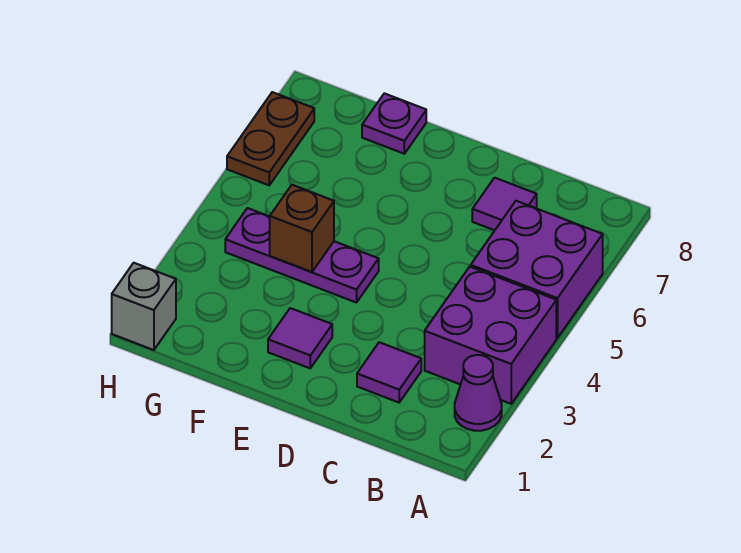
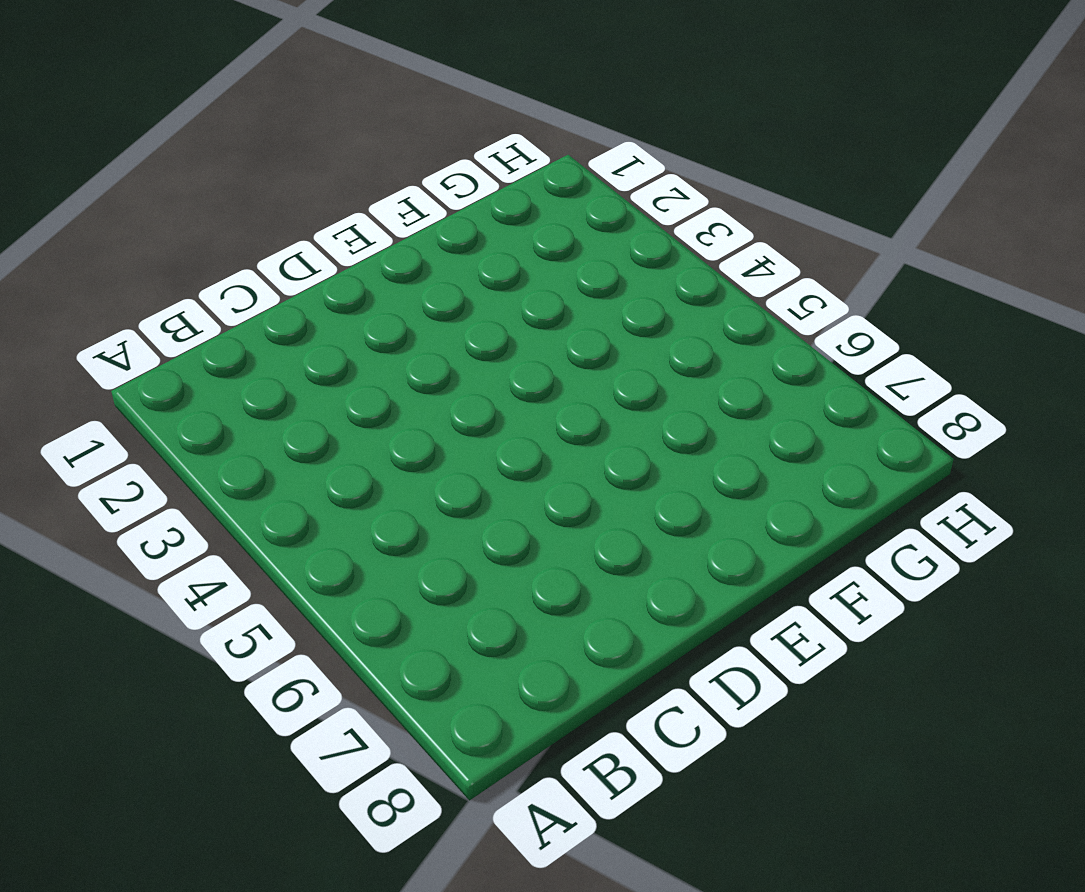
none -> purple cone A2 level 1
none -> purple brick A3:B4 level 1

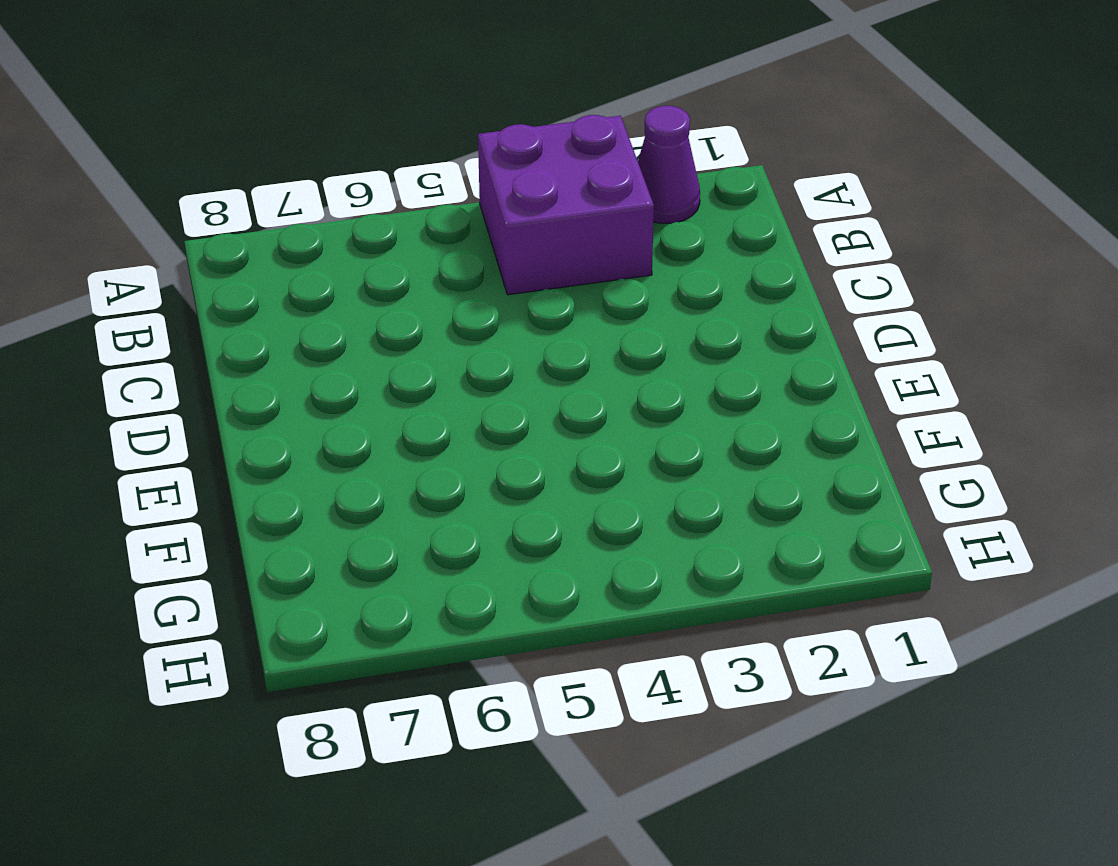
none -> purple brick A5:B6 level 1
none -> purple tile C2 level 1

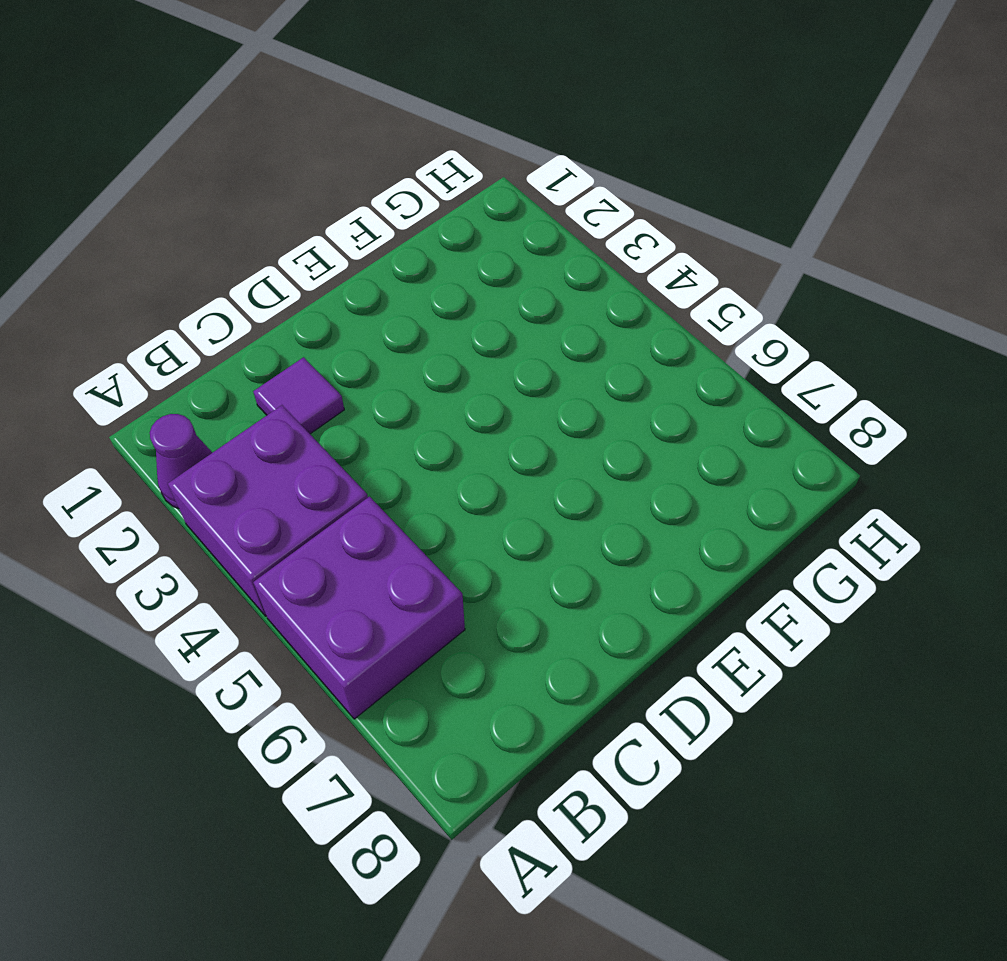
none -> purple tile C7 level 1
none -> purple tile E2 level 1

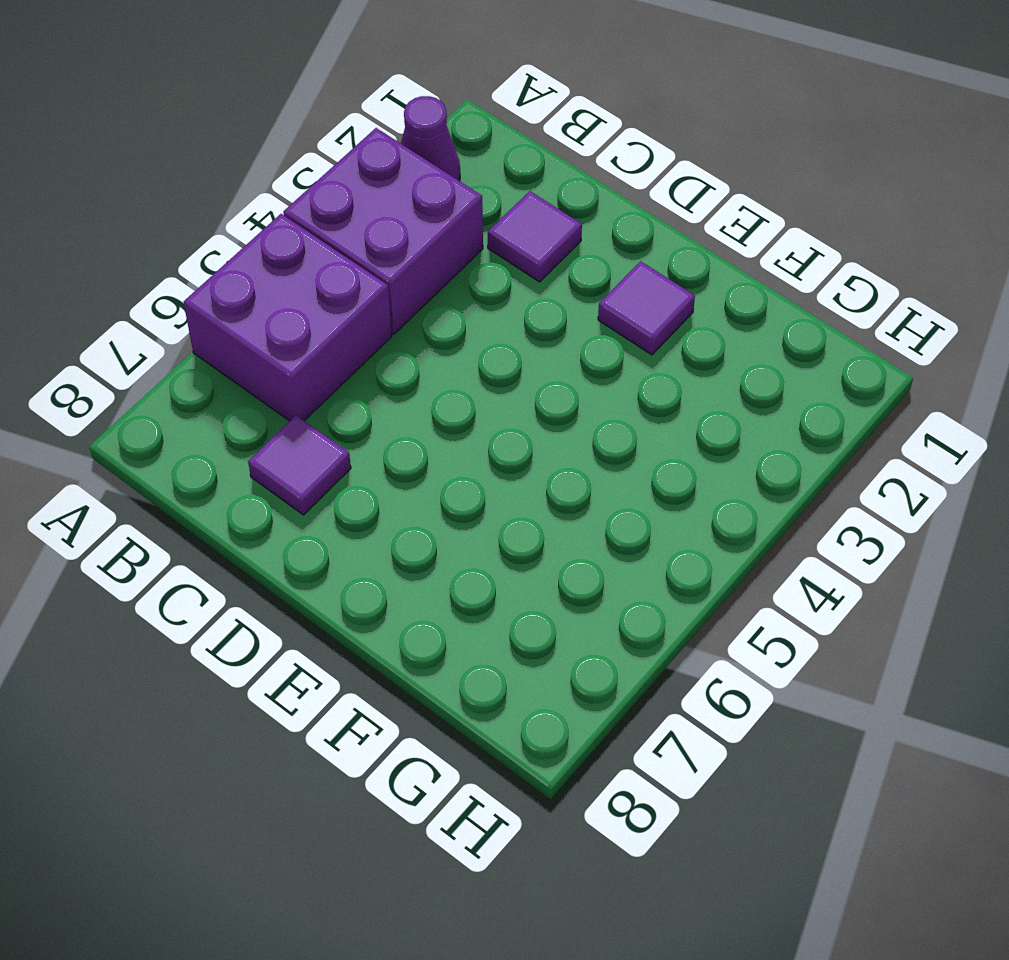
none -> purple plate E4:G4 level 1
none -> purple plate F8 level 1

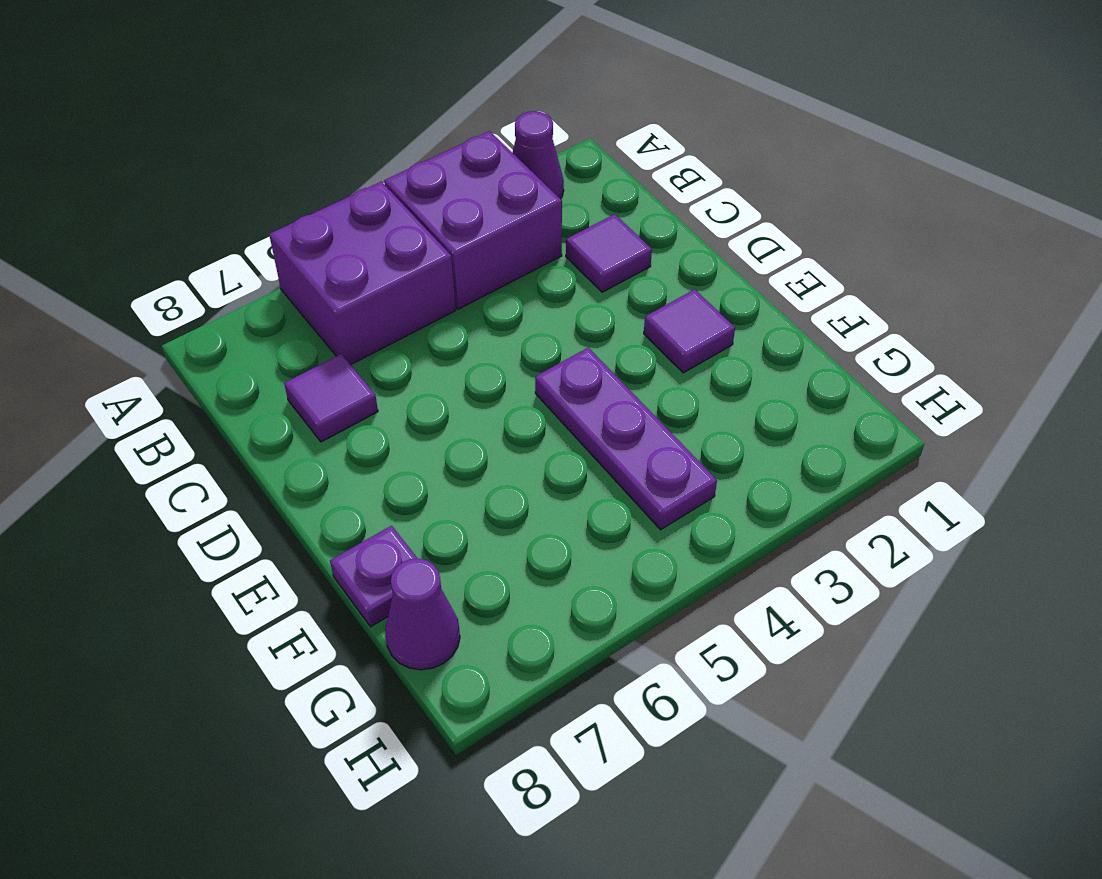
purple cone G8 level 1 -> none
none -> grey brick H1 level 1
none -> brown plate H6:H7 level 1

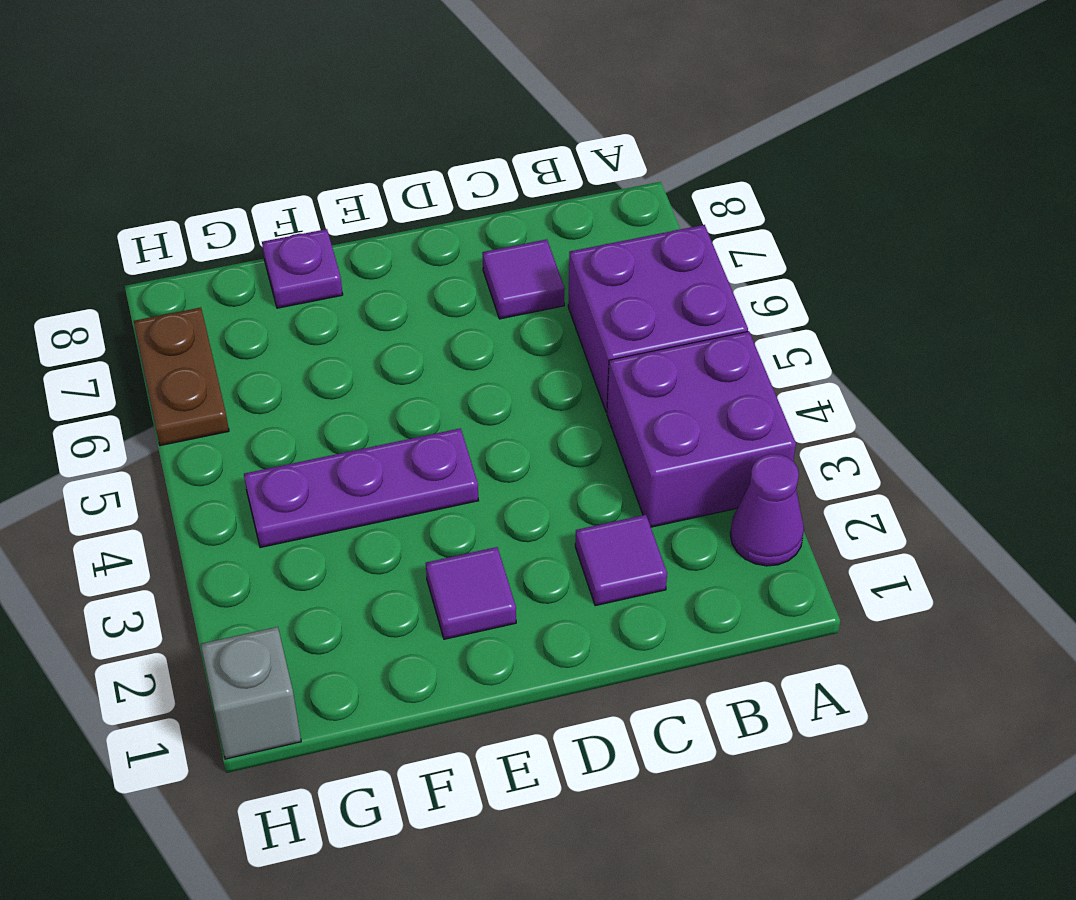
none -> brown brick F4 level 2

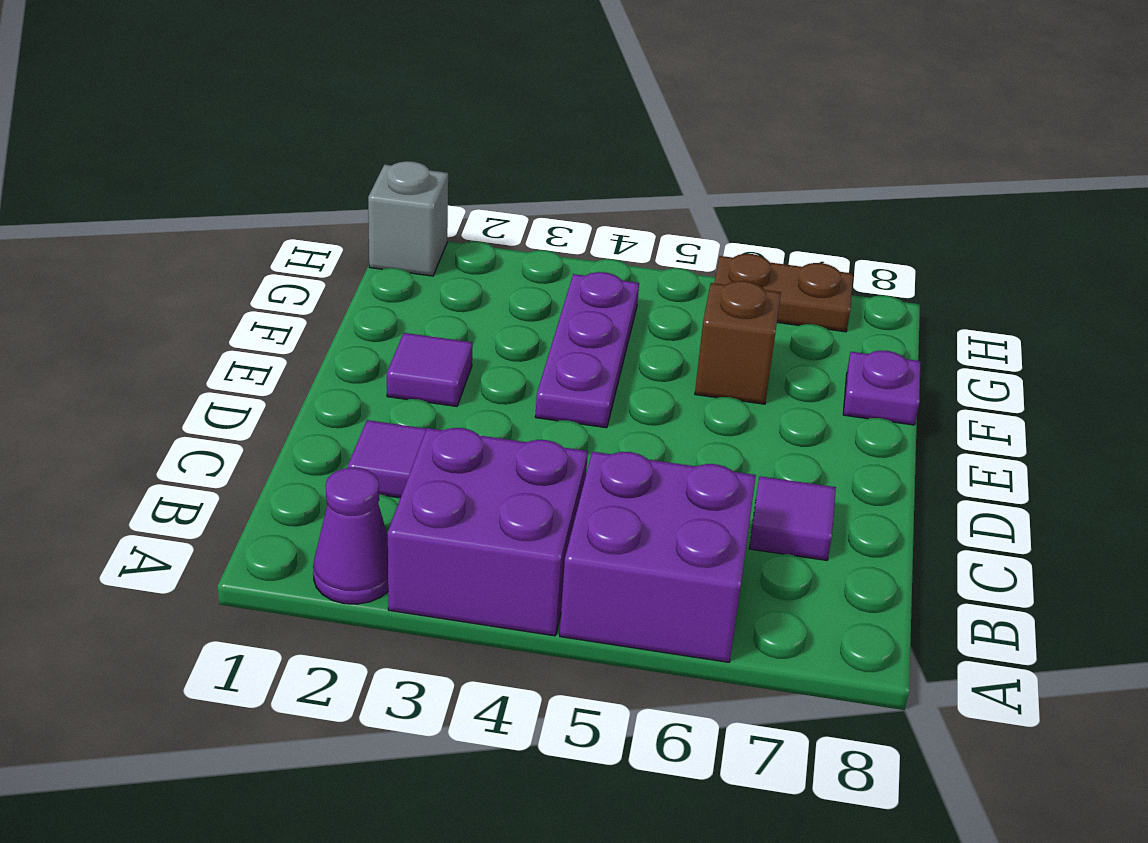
brown brick F6 level 1 -> brown brick F4 level 2

